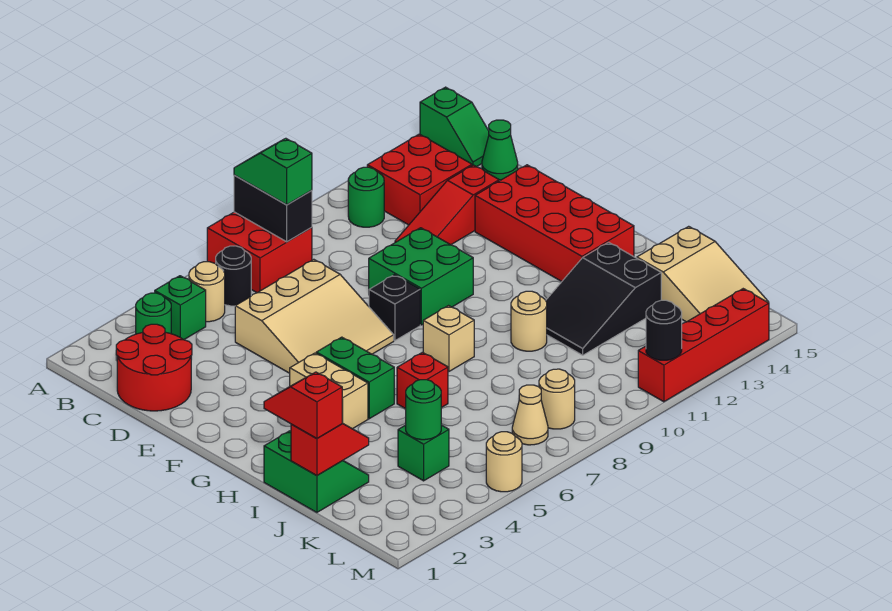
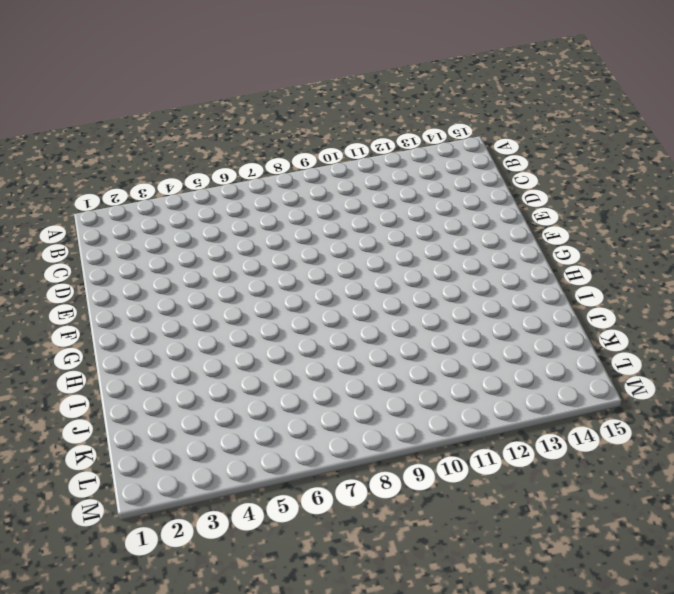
none -> red brick A7:B8 level 1
none -> green slope A15:B15 level 1 top A
none -> green round brick B3 level 1
none -> green brick B4 level 1

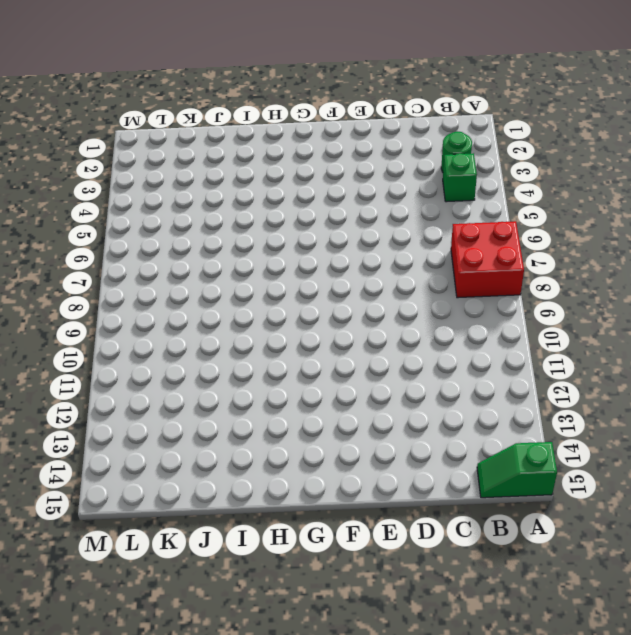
none -> tan round brick B5 level 1
none -> black round brick B6 level 1
none -> green round brick B11 level 1
none -> red brick B12:C13 level 1

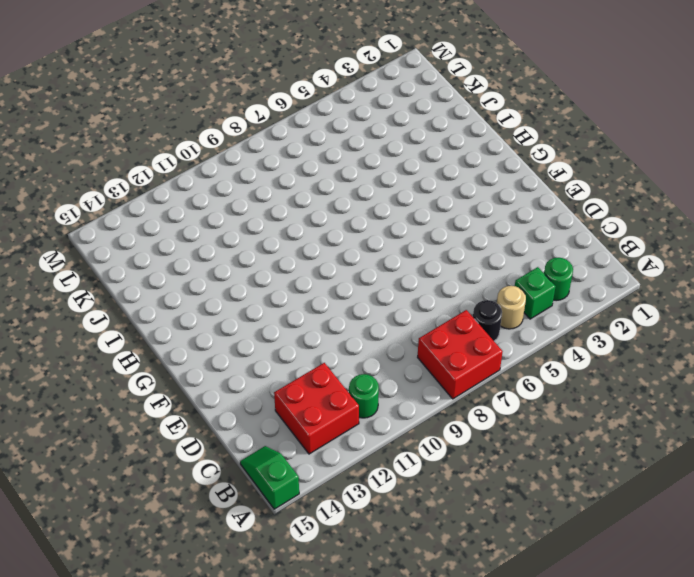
none -> red round brick C1:D2 level 1
none -> green cone C15 level 1
none -> tan slope D5:F7 level 1 top D
none -> red slope D11:D13 level 1 top 13

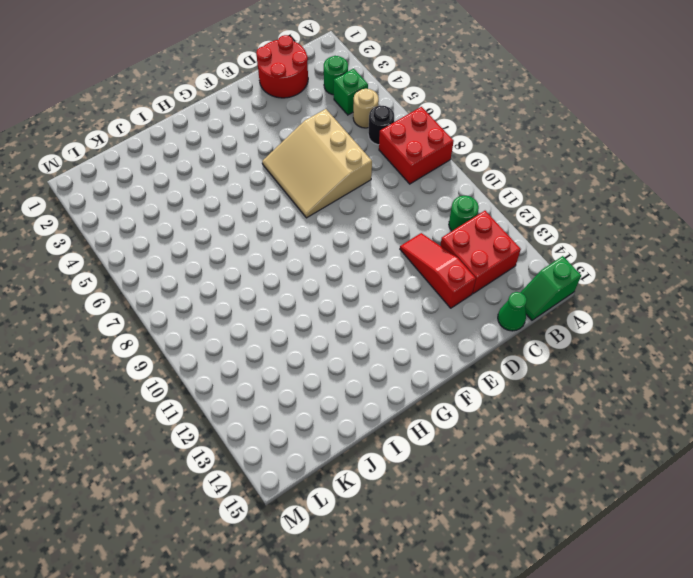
none -> green brick E9:F10 level 1
none -> red brick E13:H14 level 1
none -> black brick F8 level 1
none -> tan brick G4:H4 level 1

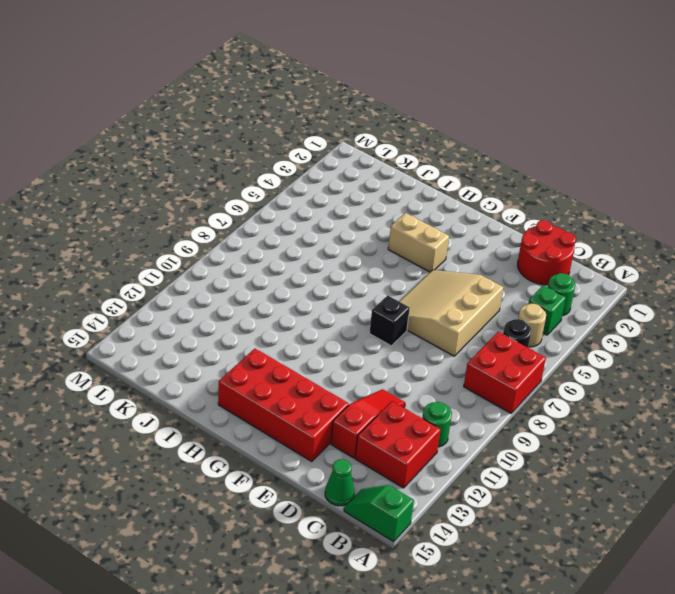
none -> green brick E9:F10 level 1
none -> green brick G5:H5 level 1
none -> tan brick H8 level 1
none -> green slope I1:J2 level 1 top 1

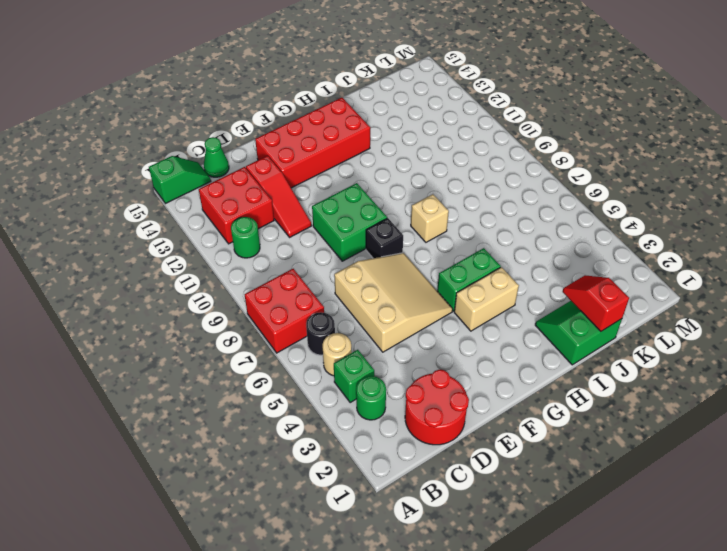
none -> red brick I6 level 1
none -> tan round brick I10 level 1
none -> black slope I11:J13 level 1 top 13
none -> tan slope J14:L15 level 1 top J

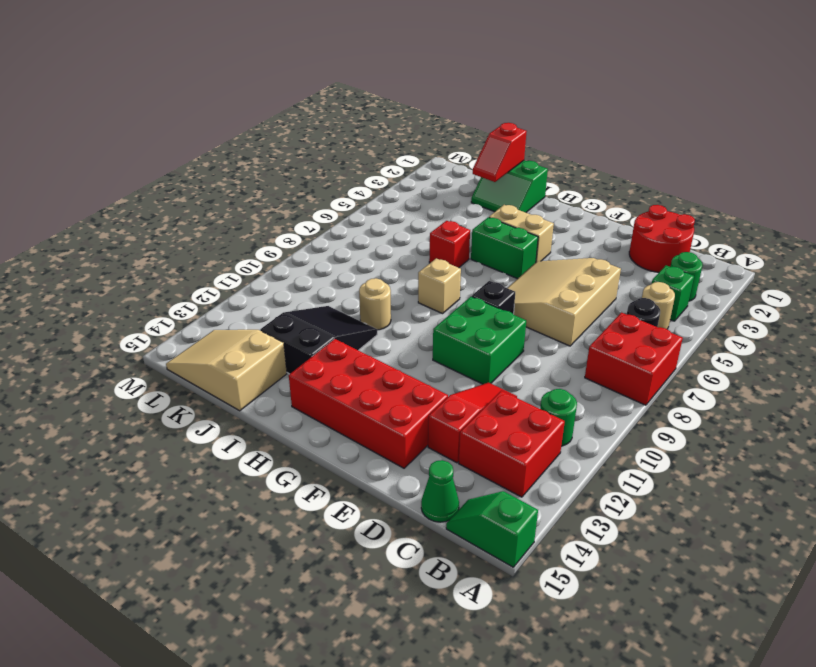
none -> green brick K4 level 1
none -> tan cone L7 level 1
none -> tan round brick L8 level 1
none -> tan round brick M5 level 1

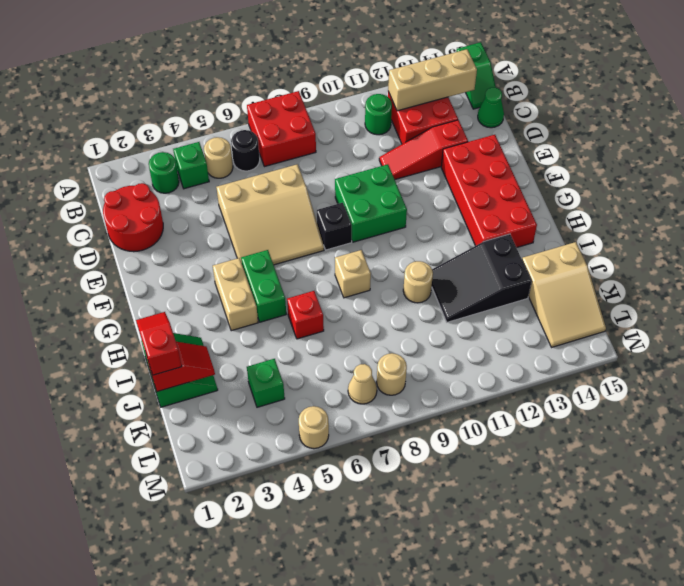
tan brick B12:B14 level 2 -> none
none -> red brick M11:M14 level 1
none -> black brick A8:B8 level 2
none -> green round brick K4 level 2
none -> black round brick M11 level 2

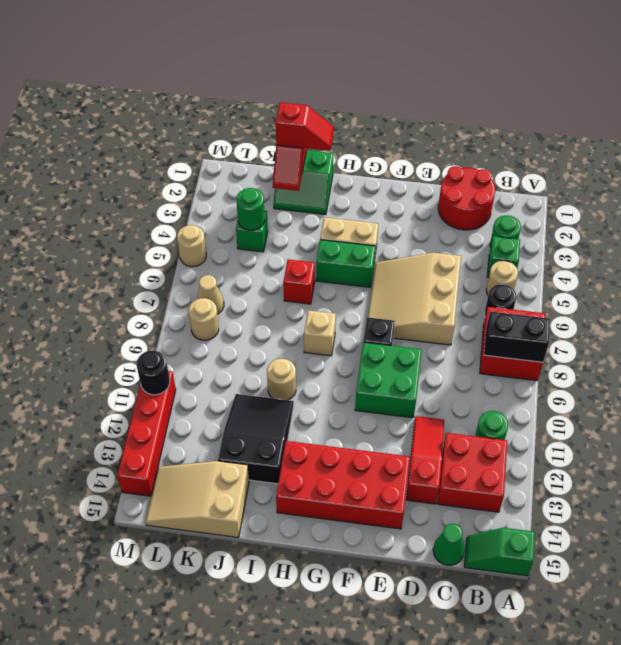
none -> green slope A8:B8 level 3 top B

